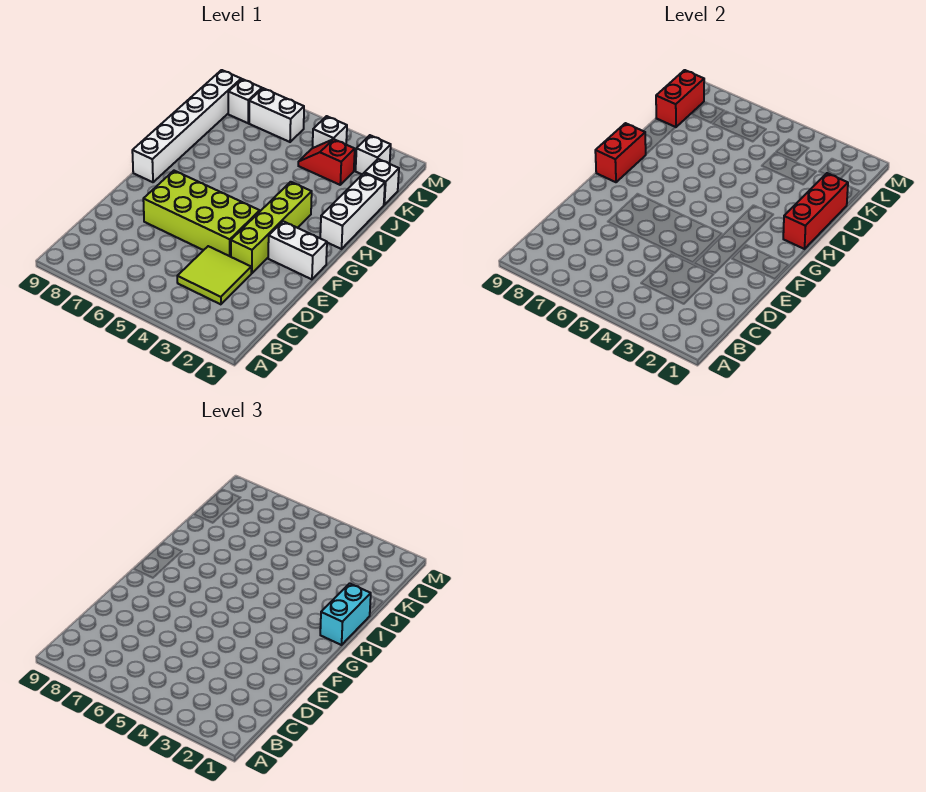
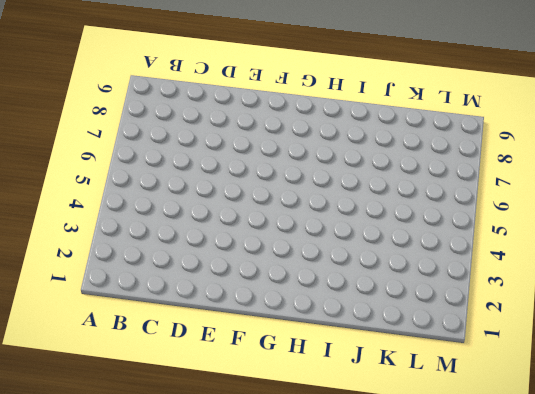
none -> lime tile C3:D4 level 1
none -> lime brick E3:H3 level 1
none -> lime brick E4:F7 level 1

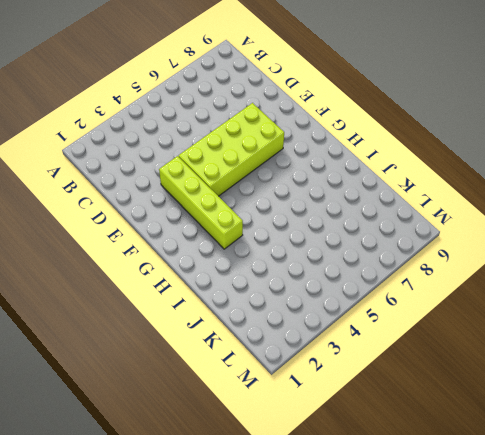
none -> lime tile C3:D4 level 1
none -> white brick F1:F2 level 1
none -> white brick G9:L9 level 1

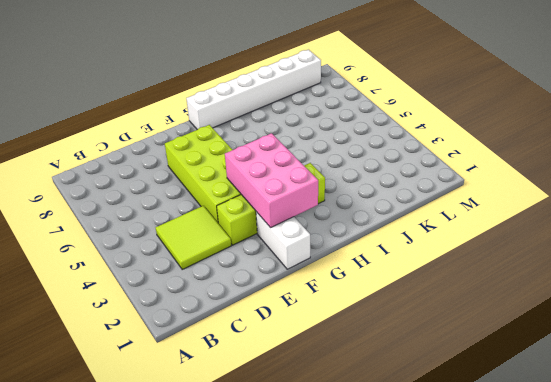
pink brick F2:G4 level 2 -> none
none -> white brick H1:J1 level 1
none -> white brick K1 level 1
none -> red slope K3:K4 level 1 top 3

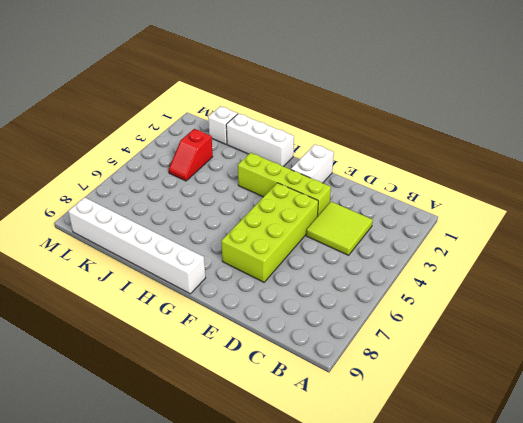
none -> white brick L2 level 1
none -> white brick L4 level 1
none -> white brick L6:L7 level 1

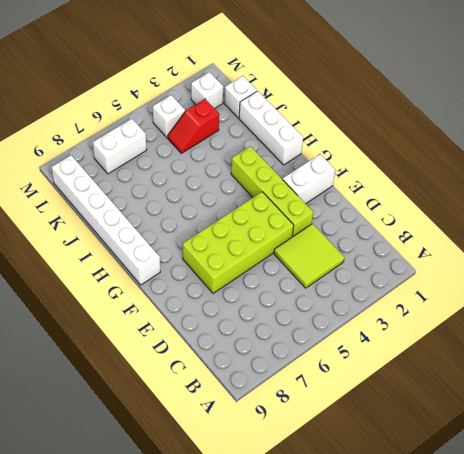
none -> white brick L8 level 1
none -> red brick G9:H9 level 2
none -> red brick H1:J1 level 2

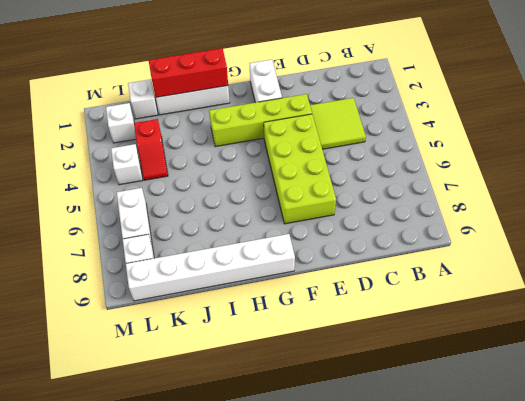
none -> red brick G9:H9 level 2
none -> red brick K9:L9 level 2
none -> cyan brick H1:I1 level 3

